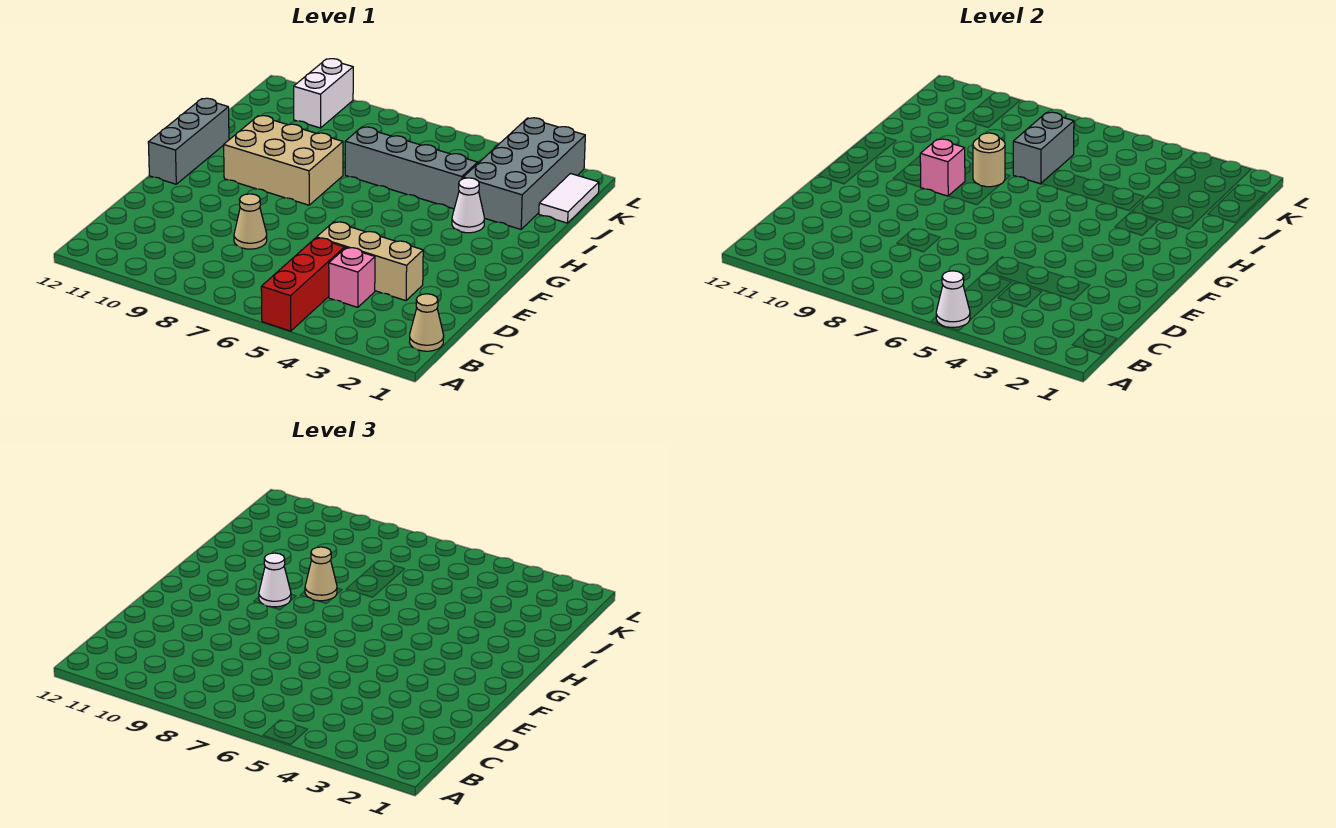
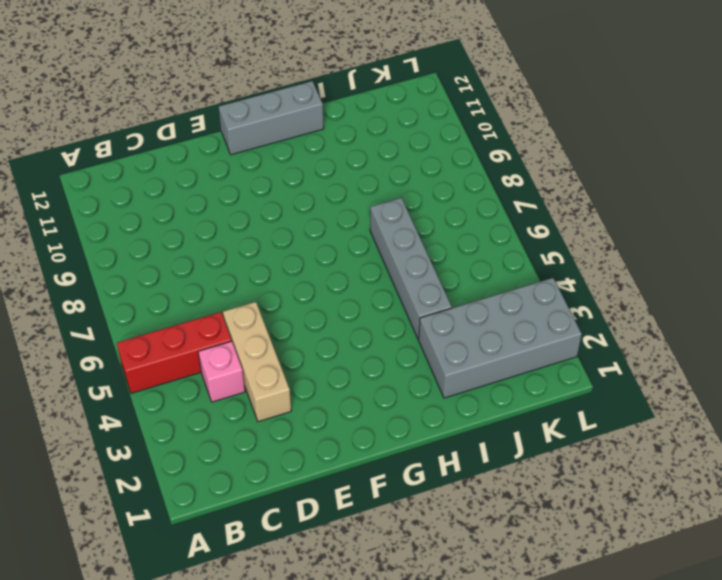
none -> tan cone B1 level 1
none -> tan cone D8 level 1
none -> tan brick G8:H10 level 1

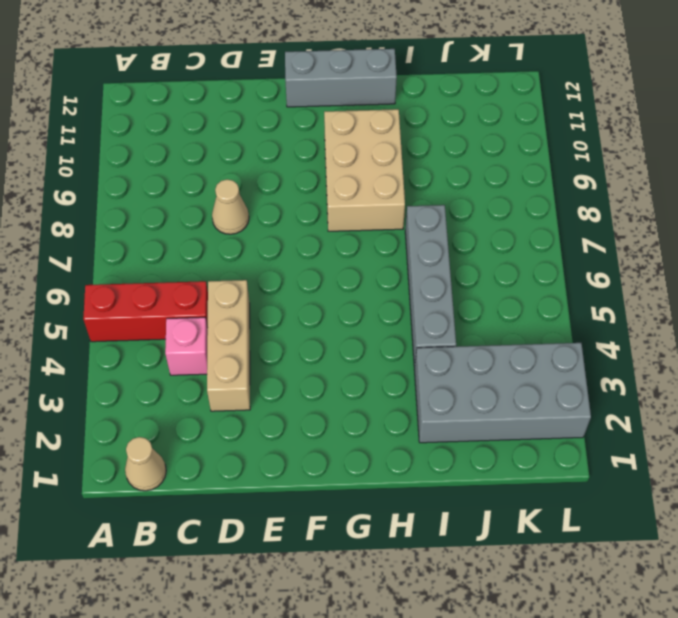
none -> white cone H3 level 1
none -> white tile J1:K1 level 1
none -> white brick K10:L10 level 1

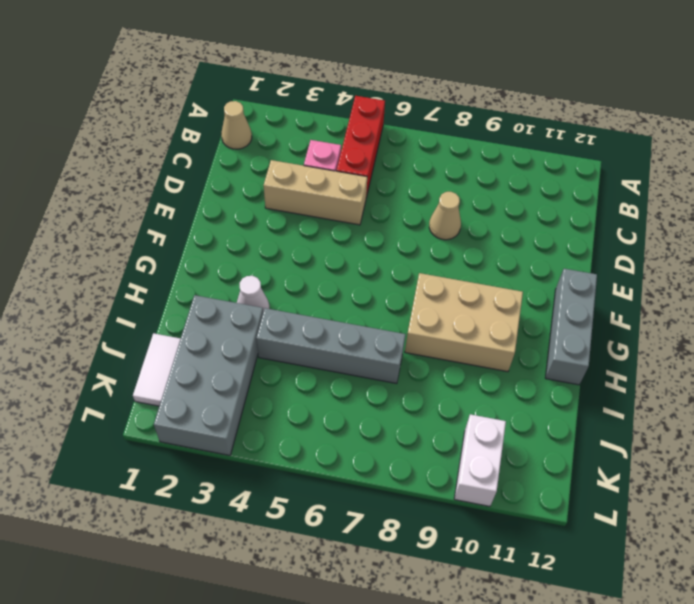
none -> white cone A5 level 2
none -> pink brick G9 level 2
none -> tan round brick H8 level 2

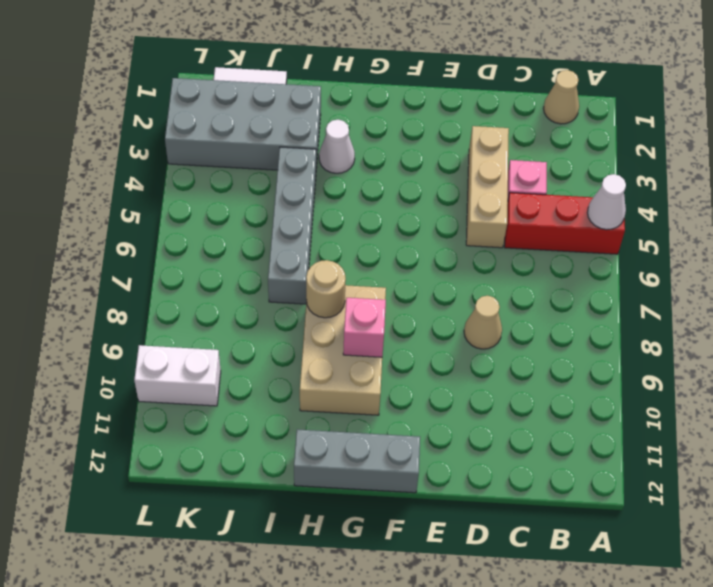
none -> grey brick I7:J7 level 2
none -> white cone G9 level 3
none -> tan cone H8 level 3

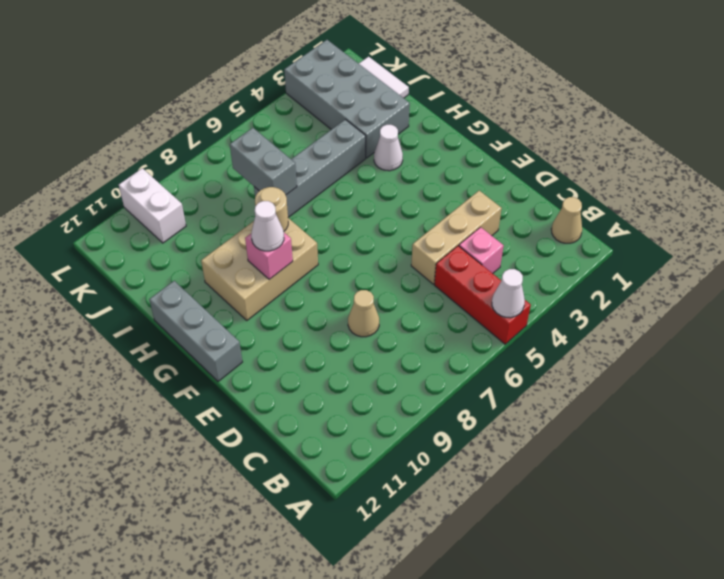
none -> tan cone H8 level 3

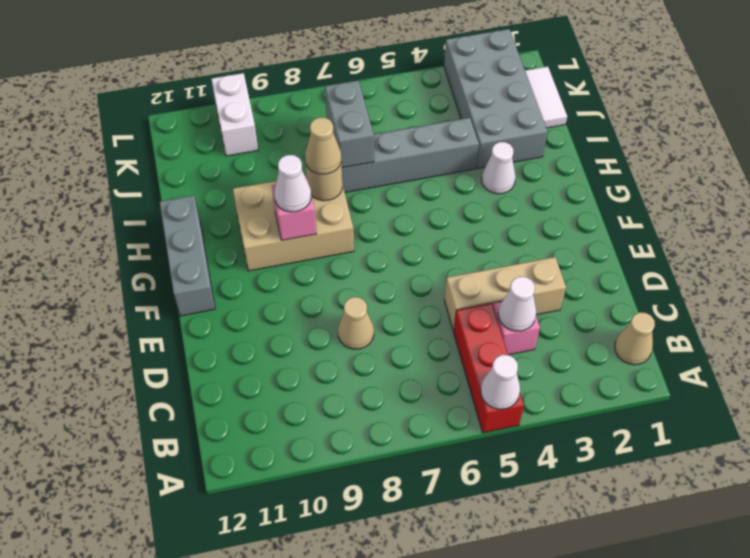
white cone C4 level 2 -> none

